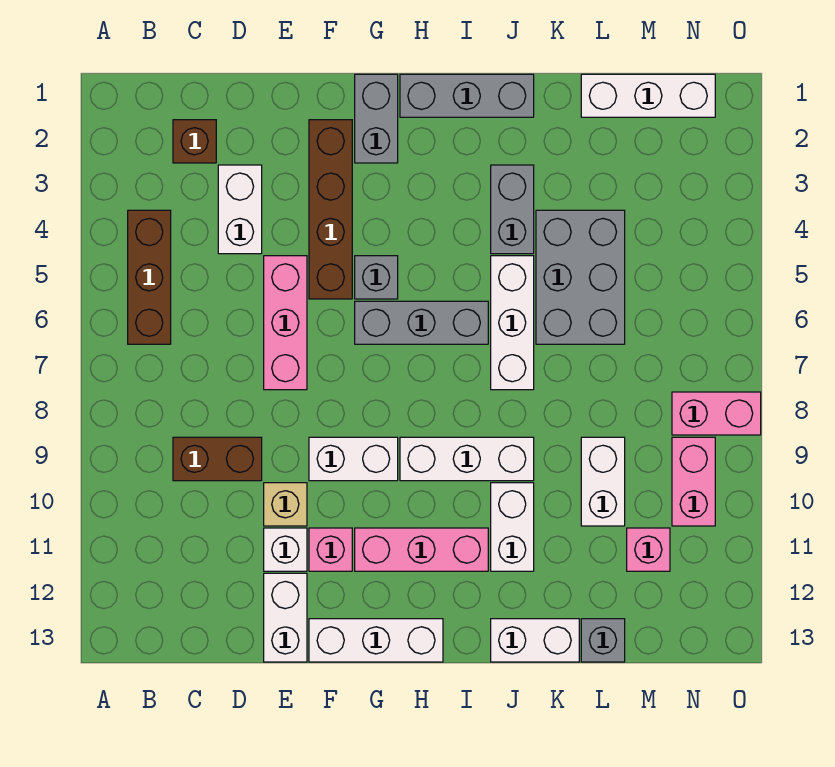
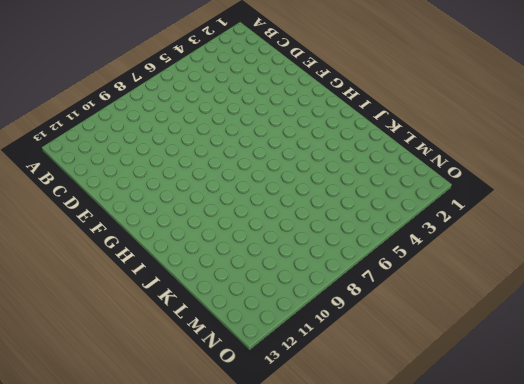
none -> brown brick B4:B6 level 1
none -> brown brick C2 level 1
none -> brown brick C9:D9 level 1

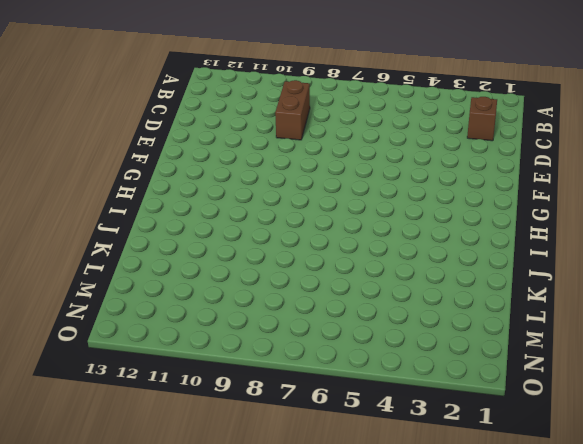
none -> brown brick B4:B6 level 1
none -> white brick D3:D4 level 1
none -> pink brick E5:E7 level 1

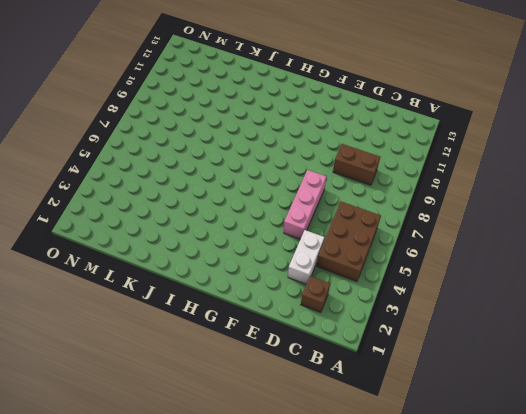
brown brick B4:C6 level 1 -> brown brick B4:B6 level 1
none -> tan brick E10 level 1
none -> white brick E11 level 1
none -> white brick E12:E13 level 1

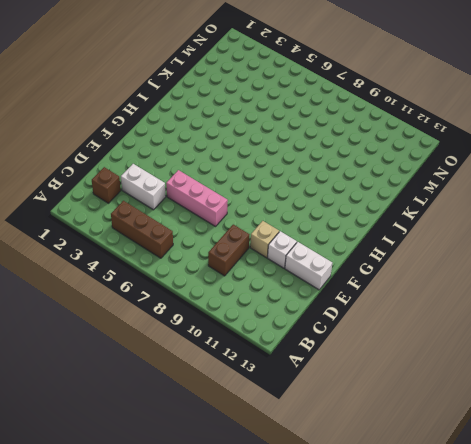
none -> brown brick F2:F5 level 1
none -> white brick F9:G9 level 1
none -> pink brick F11 level 1

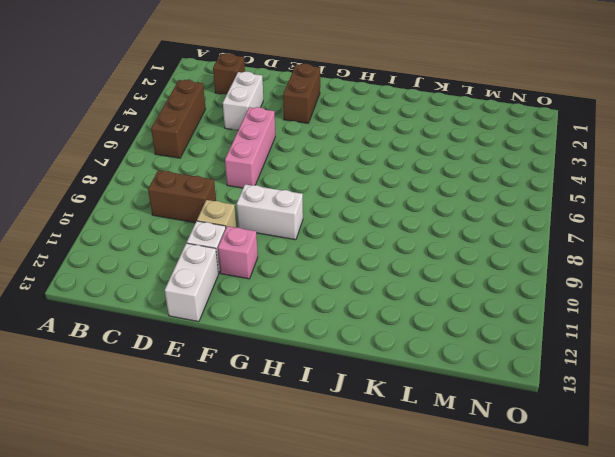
brown brick F2:F3 level 1 -> brown brick F2:F5 level 1
none -> white brick F13:H13 level 1
none -> grey brick G1:G2 level 1
none -> grey brick G5 level 1

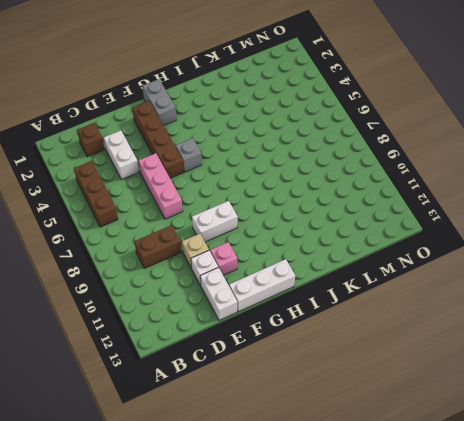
none -> grey brick G6:I6 level 1
none -> pink brick G11:I11 level 1
none -> grey brick H1:J1 level 1

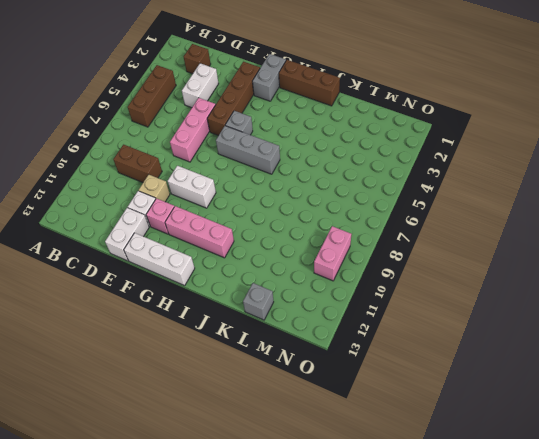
brown brick H1:J1 level 1 -> grey brick H1:J1 level 1
none -> white brick H9:J9 level 1
none -> grey brick J3:J4 level 1
none -> white brick J5:J7 level 1

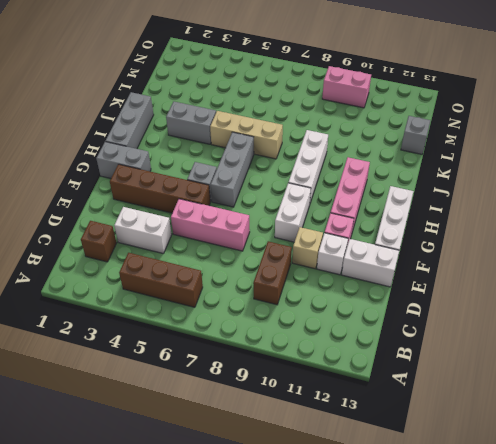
tan brick J5:J7 level 1 -> white brick J5:J7 level 1
none -> white brick J10:J11 level 1
none -> white brick J13:K13 level 1
none -> grey brick K4:L6 level 1

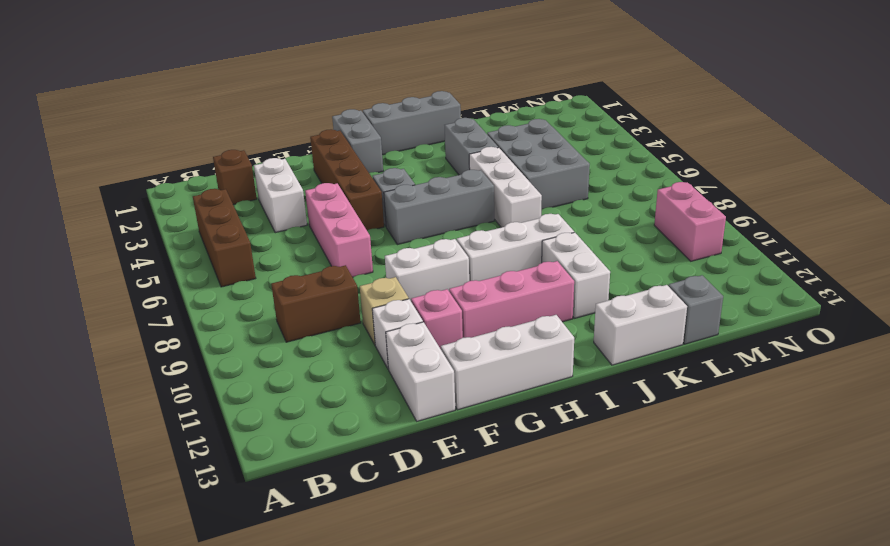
none -> white brick L1:N1 level 1
none -> white brick L9:L10 level 1
none -> pink brick M11 level 1

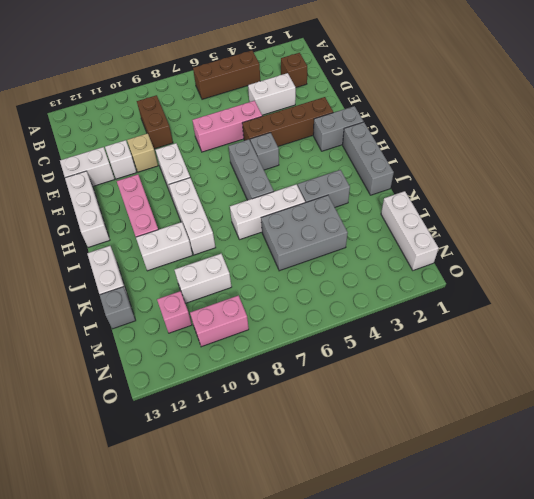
none -> pink brick F11 level 1
none -> pink brick N8:O8 level 1

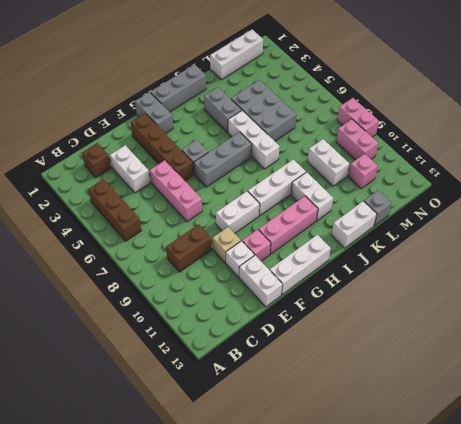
pink brick O8:O9 level 1 -> pink brick N8:O8 level 1

